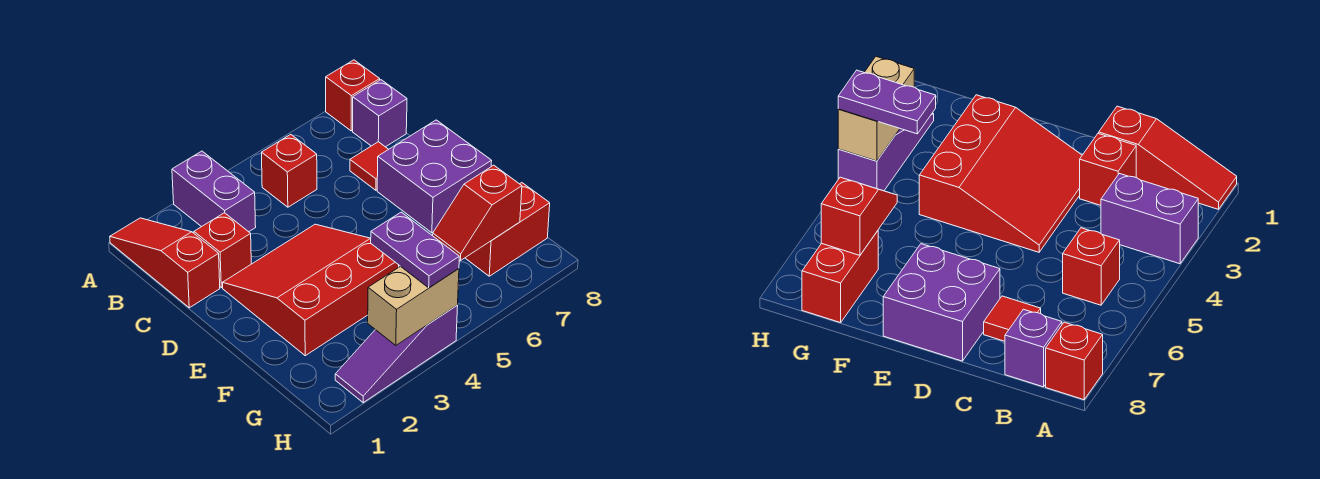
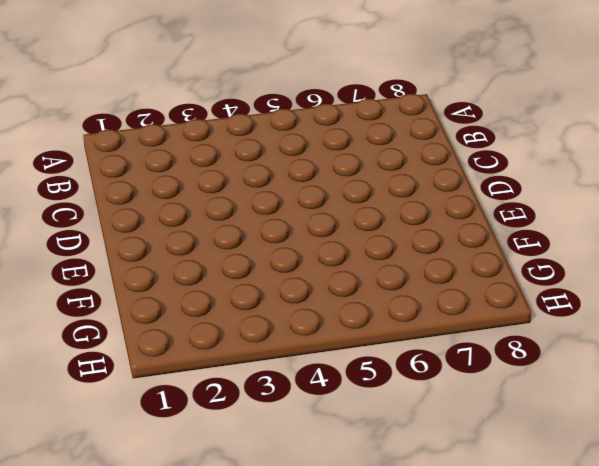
none -> red slope A1:C1 level 1 top C
none -> purple brick A3:B3 level 1
none -> red brick A8 level 1

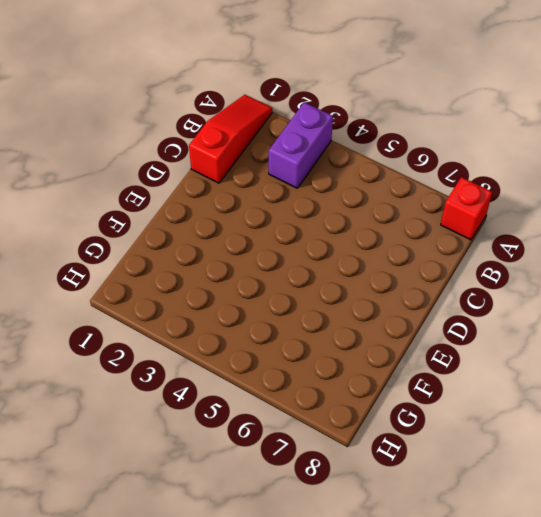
none -> red brick B5 level 1
none -> purple brick B8 level 1
none -> red brick C2 level 1

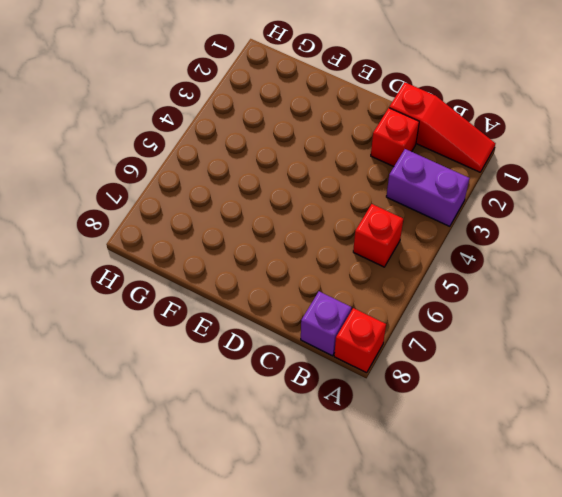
none -> red tile C7 level 1
none -> red slope D2:F4 level 1 top F
none -> purple brick D7:E8 level 1

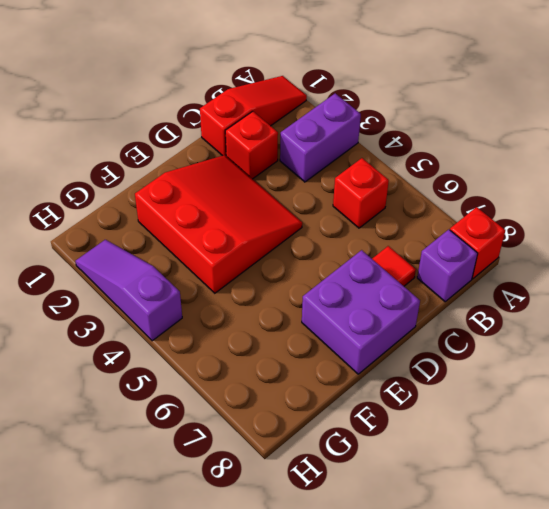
none -> red brick G7:G8 level 1
none -> red slope G6:G7 level 2 top 7
none -> tan brick H3:H4 level 2

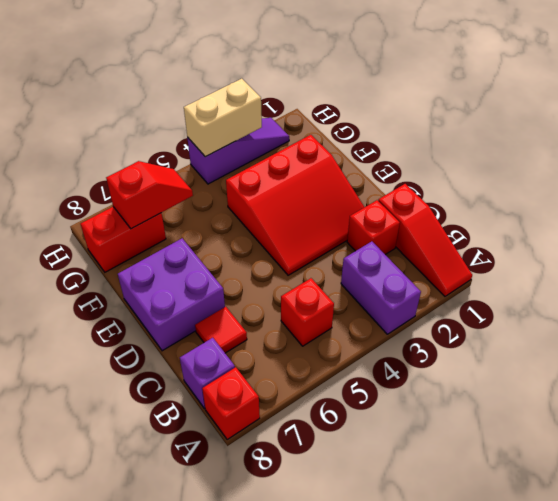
none -> purple plate G4:H4 level 3

